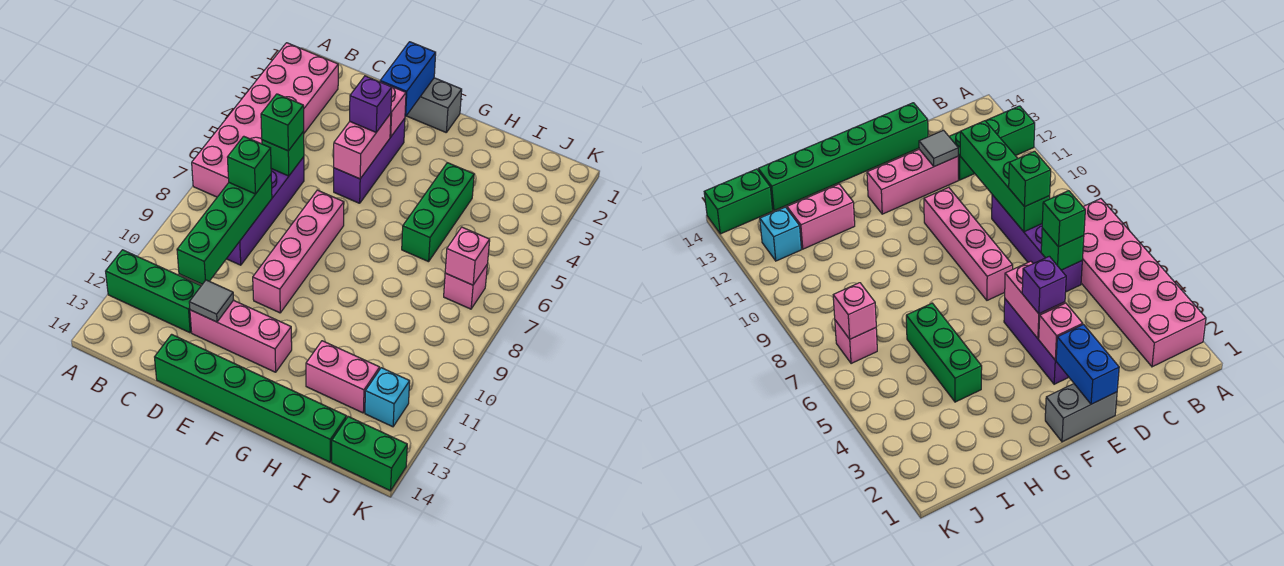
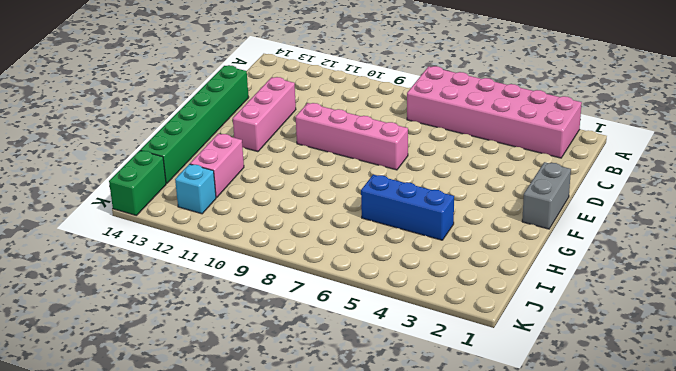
blue brick H4:H6 level 1 -> green brick H4:H6 level 1
none -> green brick A12:C12 level 1
none -> purple brick C6:C9 level 1
none -> purple brick E3:E5 level 1

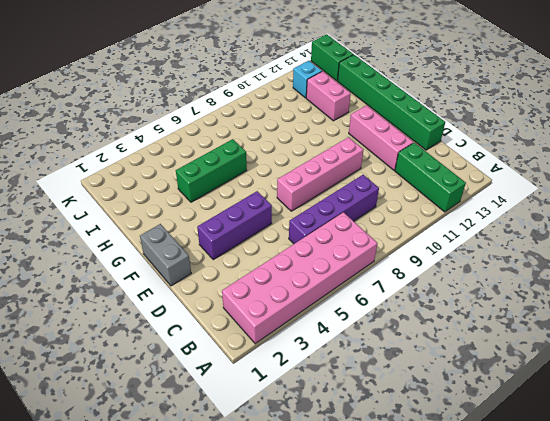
none -> pink brick J7 level 1
none -> green brick C6 level 2
none -> green brick C8:C11 level 2

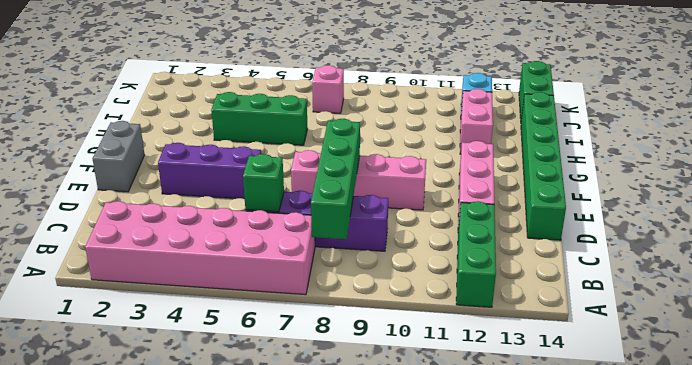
green brick B8:E8 level 2 -> green brick C8:C11 level 2
none -> grey tile D12 level 2
none -> blue brick E1:E2 level 2
none -> pink brick E3 level 2

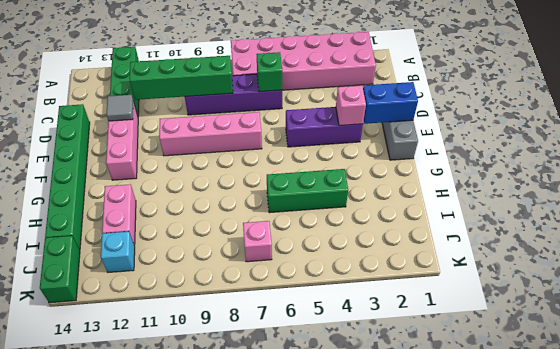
none -> pink brick E4:E5 level 2
none -> pink brick J7 level 2
none -> green brick C6 level 3

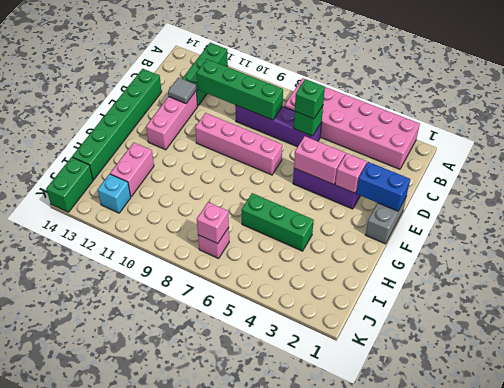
none -> green brick C8 level 3
none -> purple brick E4 level 3

